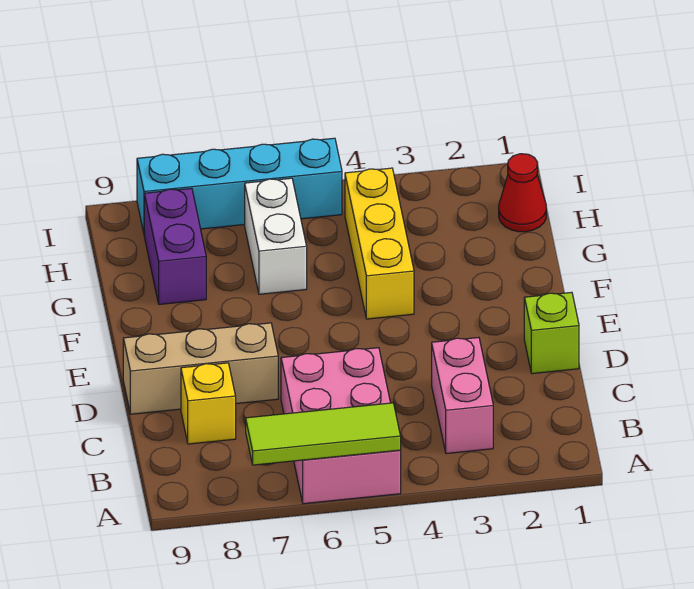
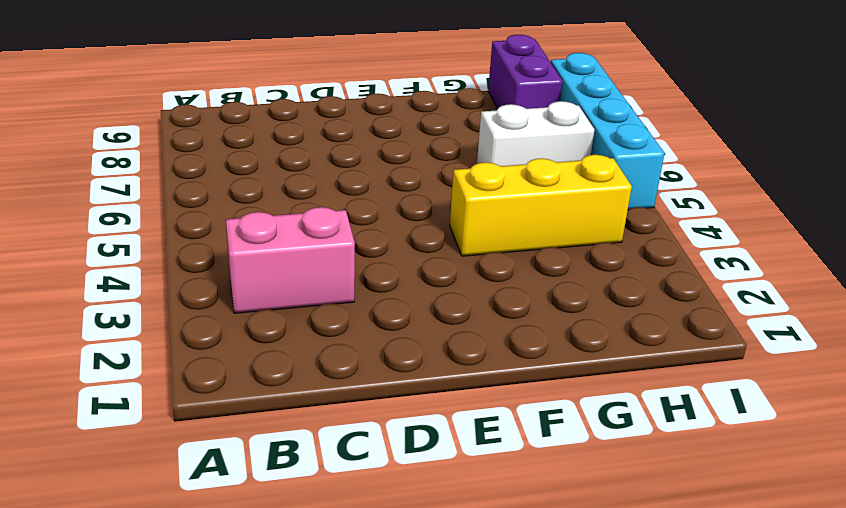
purple brick H8:H9 level 1 -> purple brick G8:H8 level 1
none -> pink brick A5:C6 level 1
none -> yellow brick C8 level 1

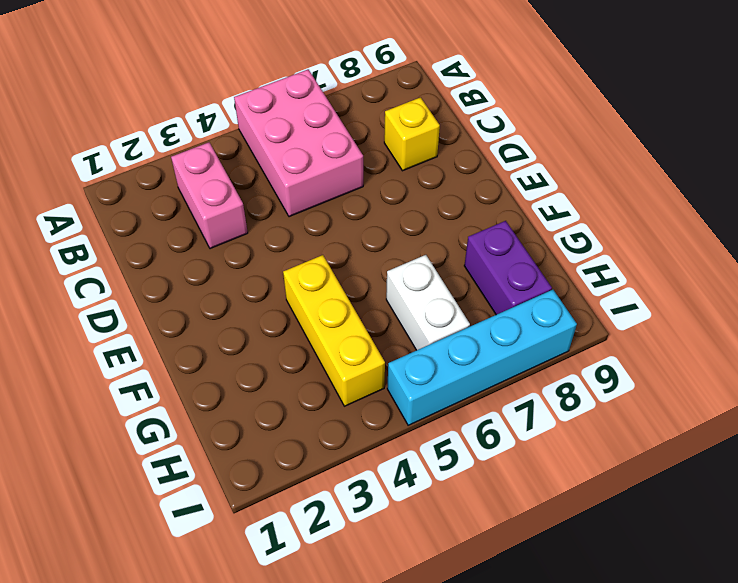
none -> lime brick D1 level 1
none -> tan brick D7:D9 level 1

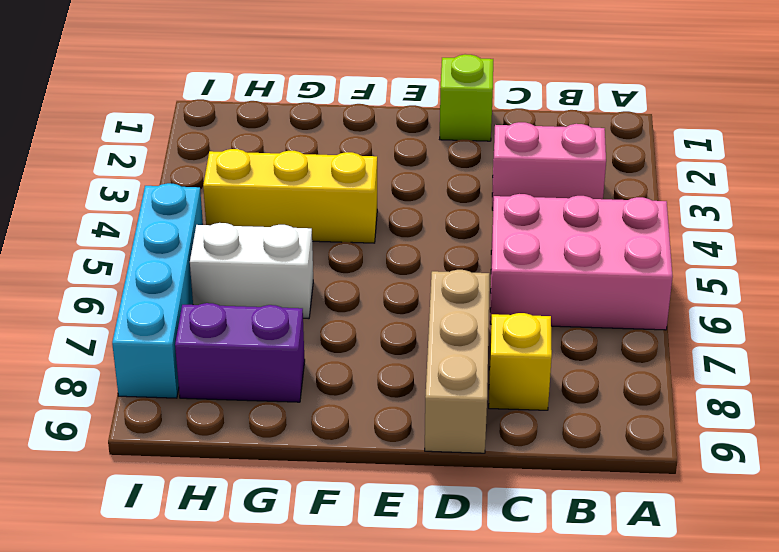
none -> red cone H1 level 1
none -> lime tile A5:A7 level 2

